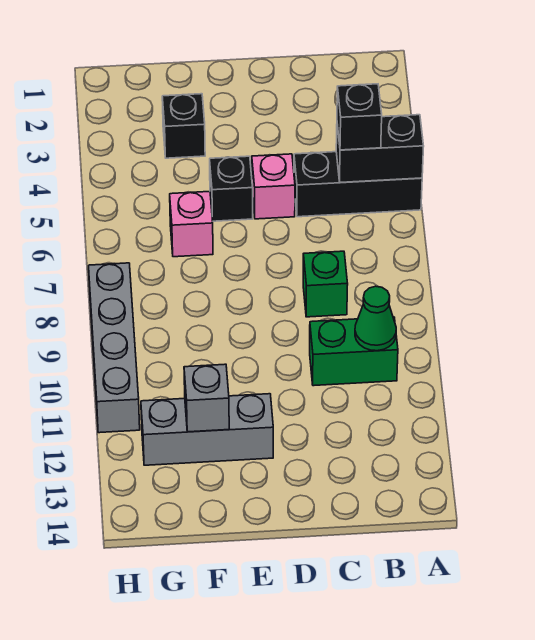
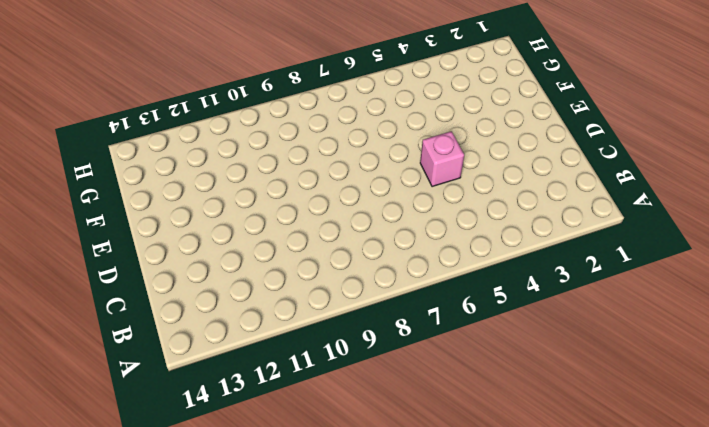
none -> black brick A5:C5 level 1
none -> green brick B10:C10 level 1
none -> green brick C8 level 1

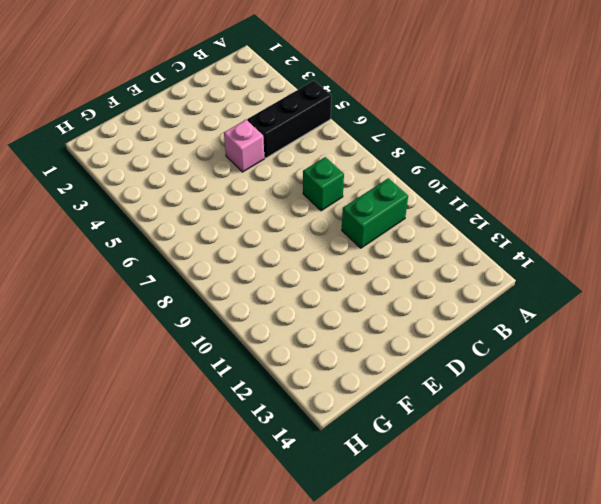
none -> black brick E5 level 1
none -> grey brick E12:G12 level 1
none -> black brick F3 level 1

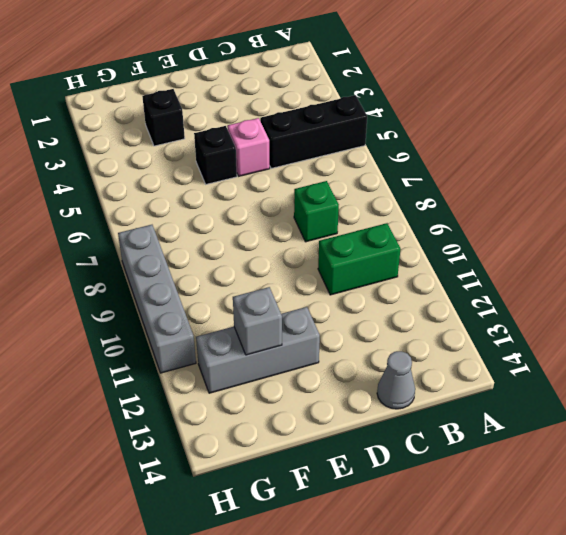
grey cone C14 level 1 -> none
none -> pink brick F6 level 1
none -> black brick A5:B5 level 2
none -> green cone B10 level 2

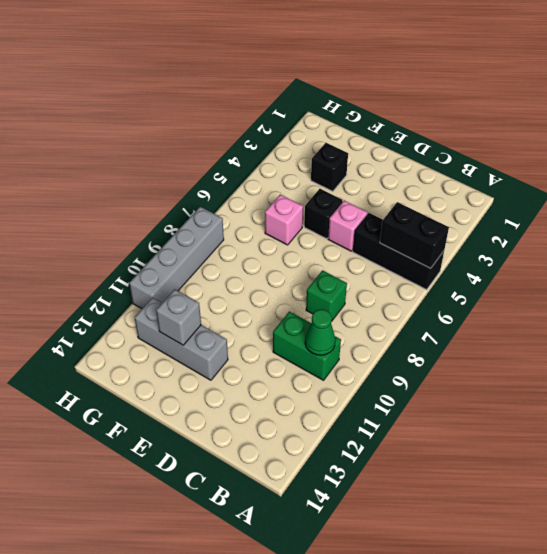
none -> black brick B5 level 3

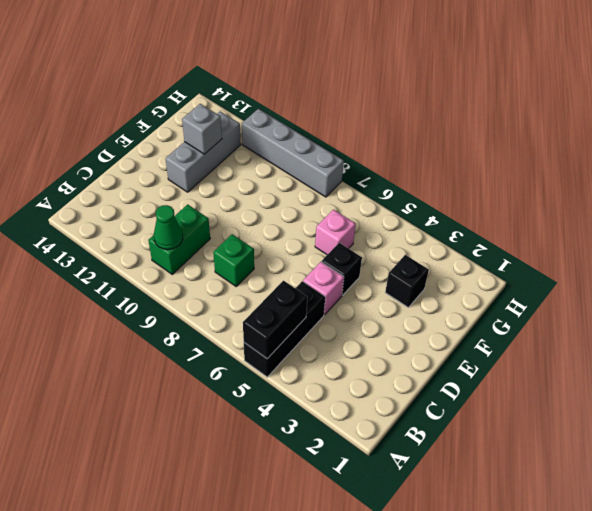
none -> black brick B5 level 3

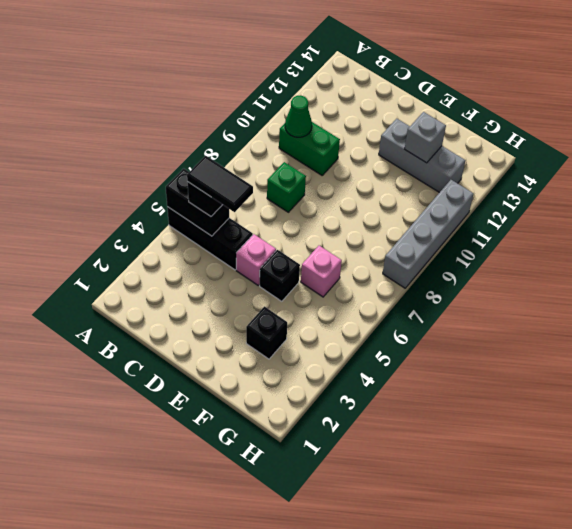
black tile B5:C5 level 4 -> none

